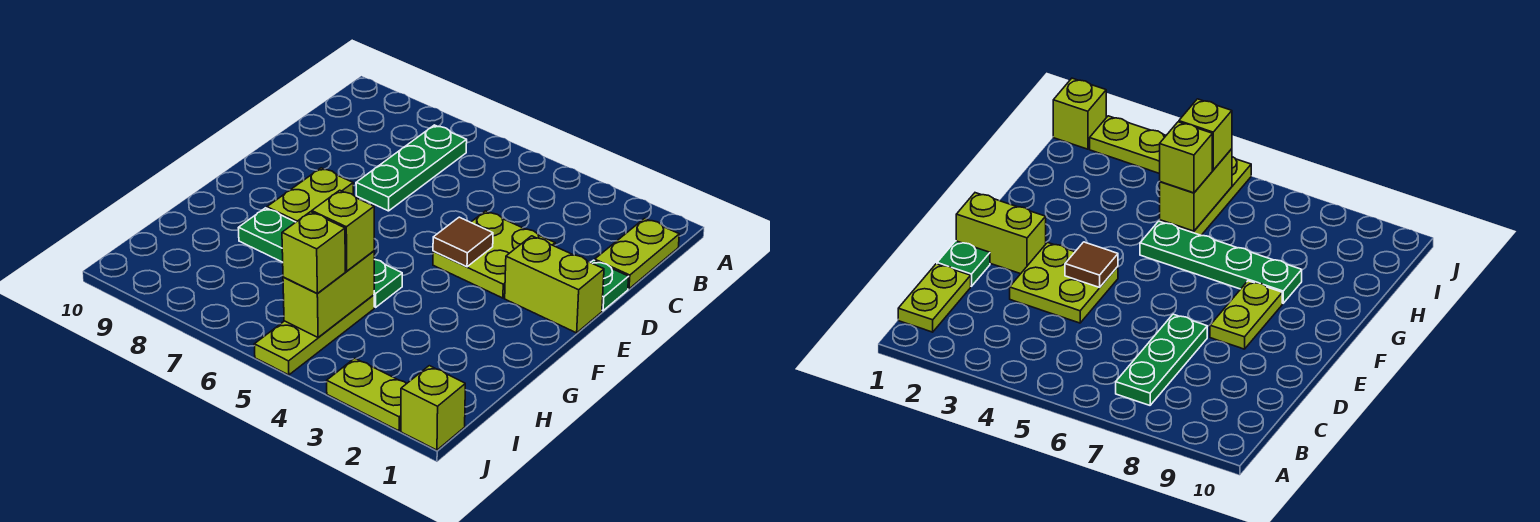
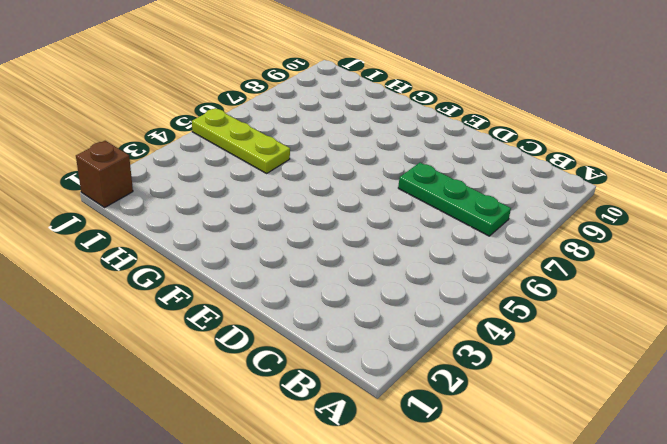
brown brick J1 level 1 -> lime brick J1 level 1
none -> lime plate B1:C1 level 1
none -> green plate D1 level 1
none -> lime plate D3:E4 level 1

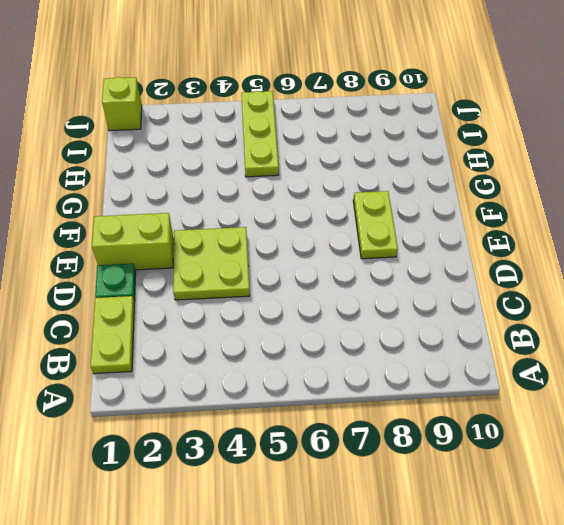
none -> green plate B7:D7 level 1
none -> green plate G5:G8 level 1
none -> lime plate J2:J3 level 1

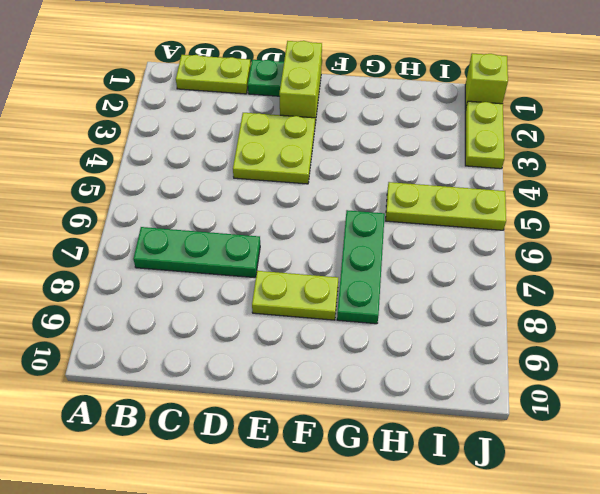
green plate G6:G8 level 1 -> green plate G5:G8 level 1
none -> brown tile E4 level 2
none -> lime brick H5:I5 level 2
none -> lime brick H5 level 3

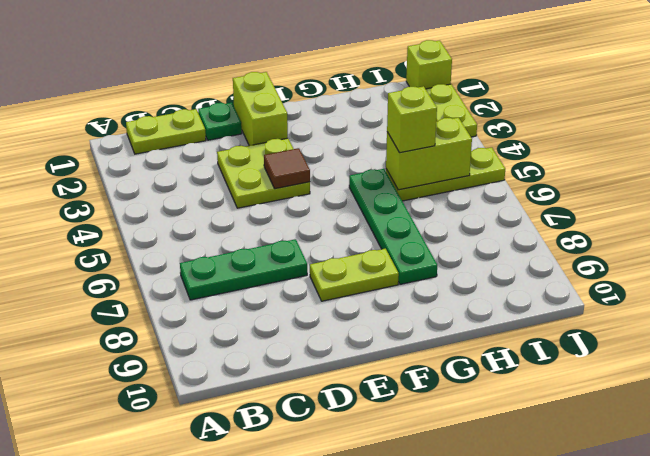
none -> lime brick I5 level 3

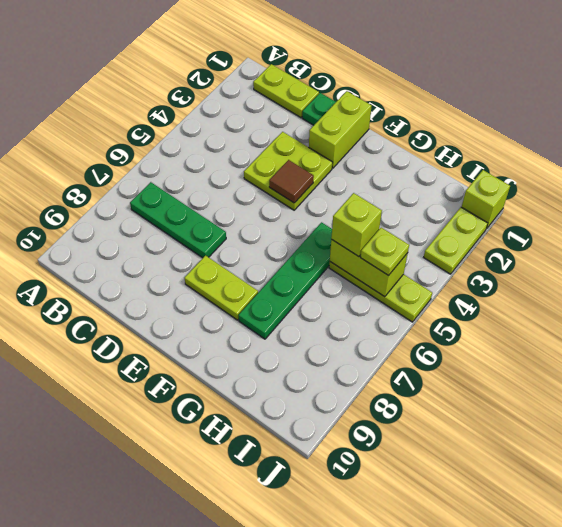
lime plate I5 level 3 -> lime brick I5 level 3

